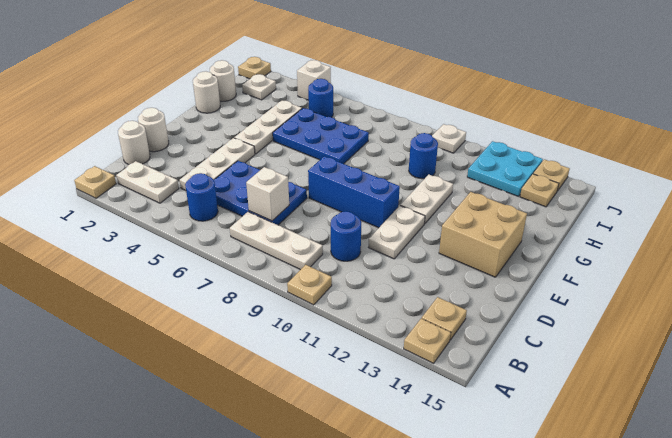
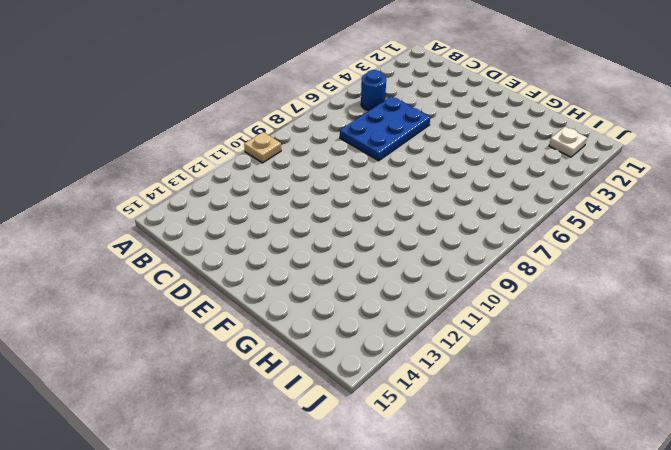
none -> tan plate A1 level 1
none -> tan plate A14 level 1
none -> white plate B2:B3 level 1
none -> white plate B7:B9 level 1

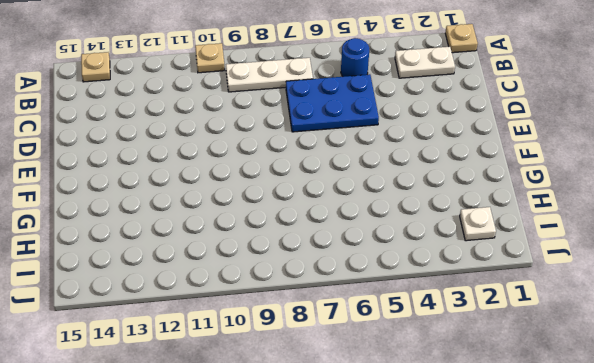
none -> tan plate B14 level 1
none -> white round brick C1 level 1
none -> white plate C4:E4 level 1
none -> blue round brick C10 level 1

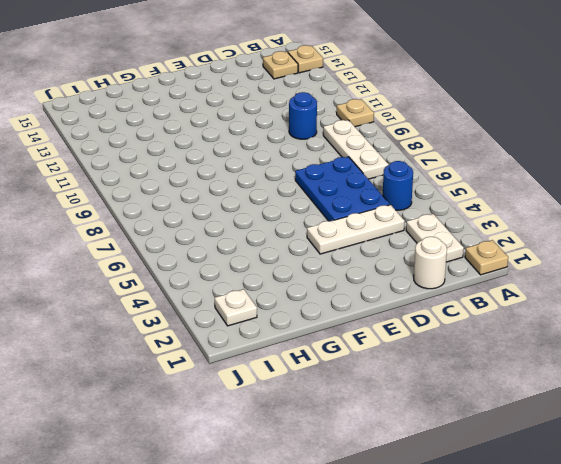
none -> white round brick D1 level 1
none -> white plate D11:E11 level 1
none -> blue brick E8:E10 level 1
none -> tan brick E13:F14 level 1

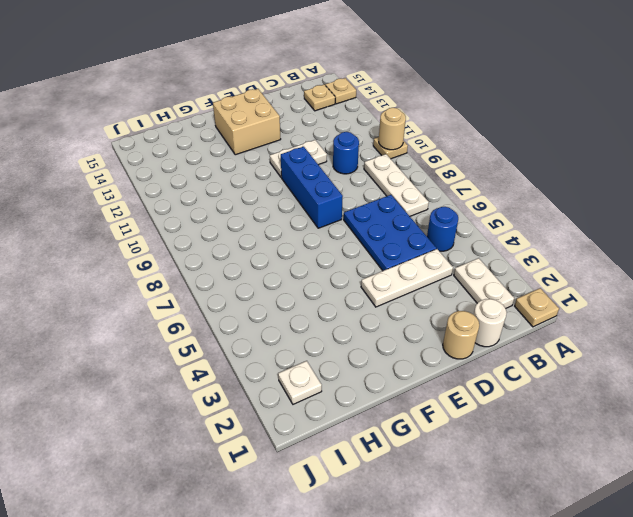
tan round brick A10 level 2 -> none
tan round brick D1 level 1 -> white round brick D1 level 1
none -> white plate F4:H4 level 1
none -> white plate F11:G11 level 1
none -> white round brick G1 level 1
none -> blue plate G5:H7 level 1

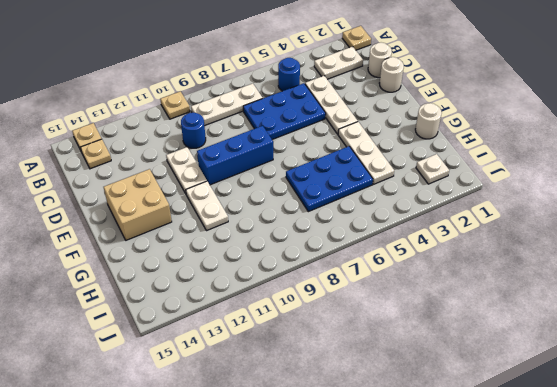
none -> white round brick H1 level 1
none -> blue round brick H10 level 1
none -> blue round brick I5 level 1
none -> cyan plate I12:J13 level 1

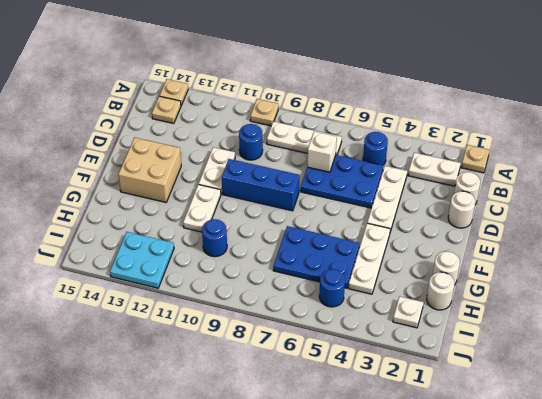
none -> tan plate I14 level 1
none -> tan plate J1 level 1
none -> white brick J4 level 1
none -> white plate J10 level 1

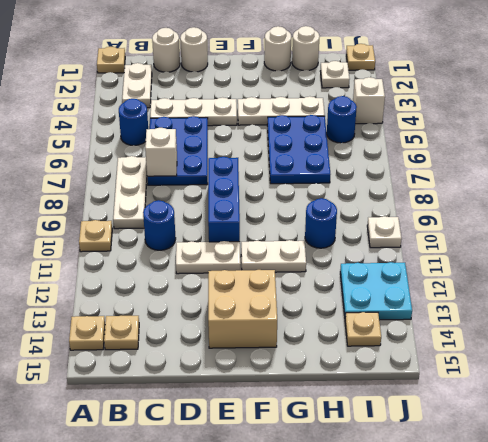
none -> tan plate J14 level 1

